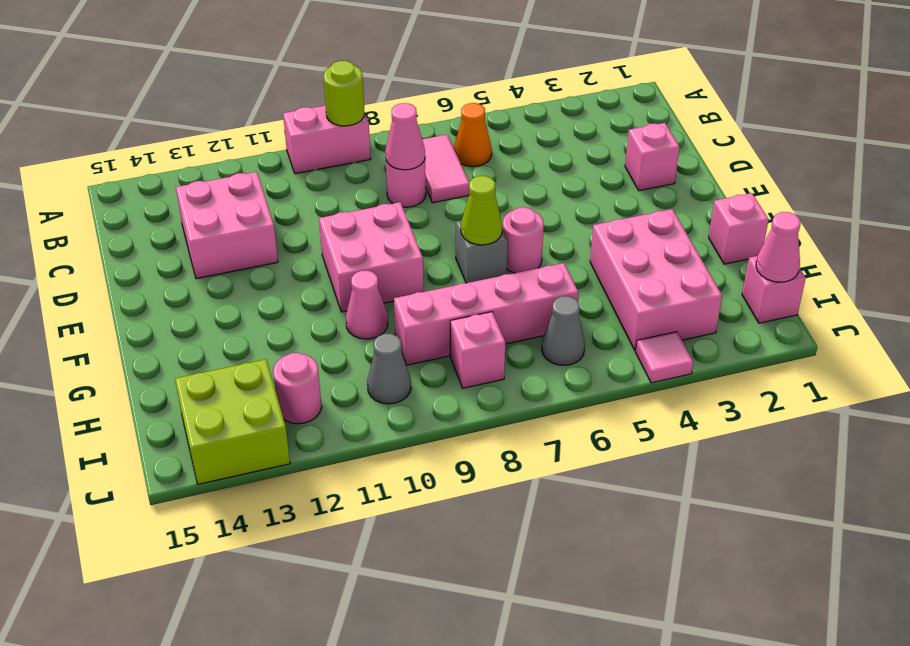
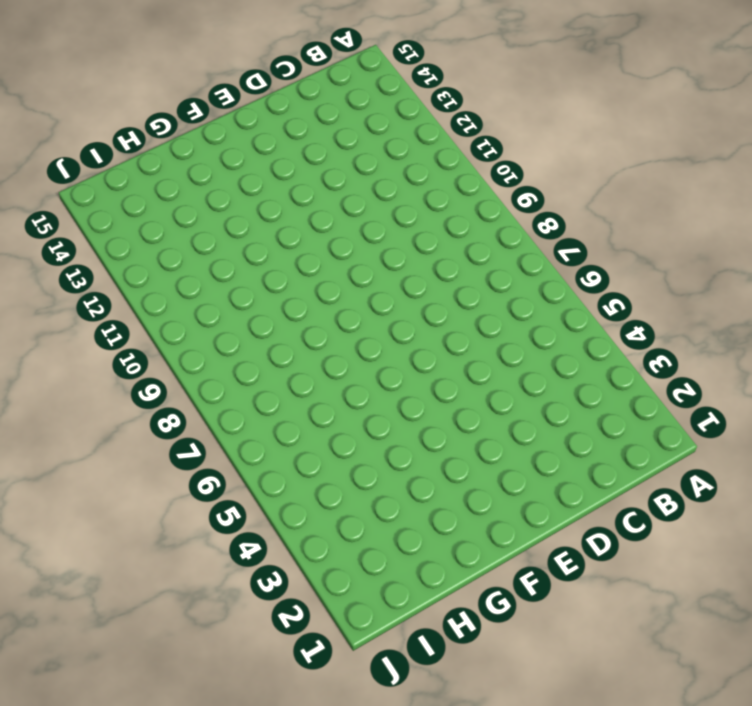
none -> pink brick A9:A10 level 1
none -> orange cone B6 level 1
none -> pink tile B7:C7 level 1

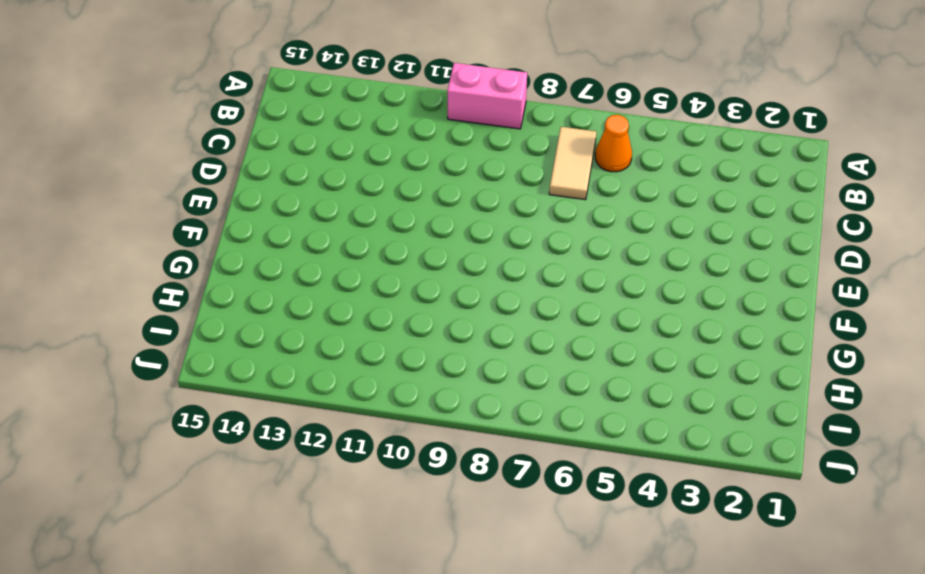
tan tile B7:C7 level 1 -> pink tile B7:C7 level 1
none -> pink round brick C8 level 1
none -> pink brick C12:D13 level 1
none -> pink brick D2 level 1

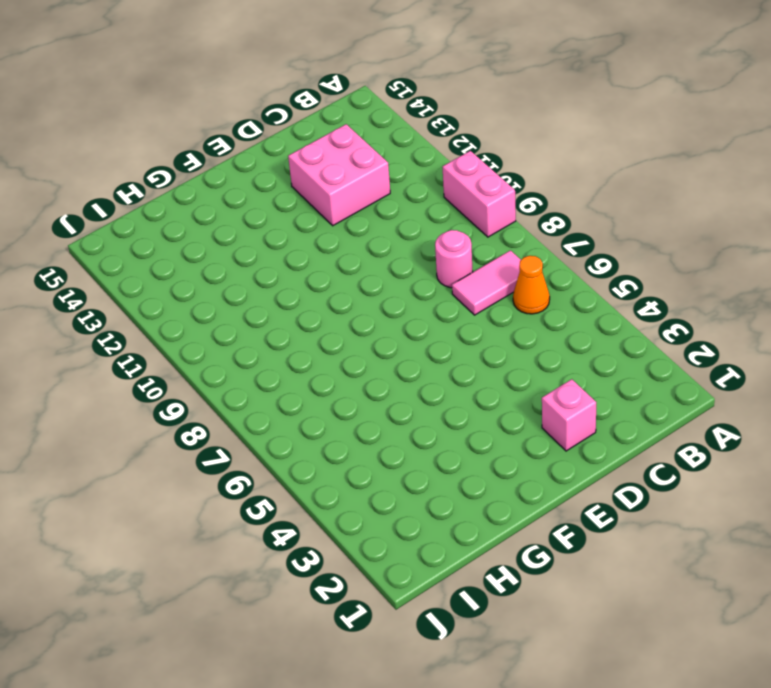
none -> pink brick E9:F10 level 1
none -> pink round brick F6 level 1
none -> grey brick F7 level 1

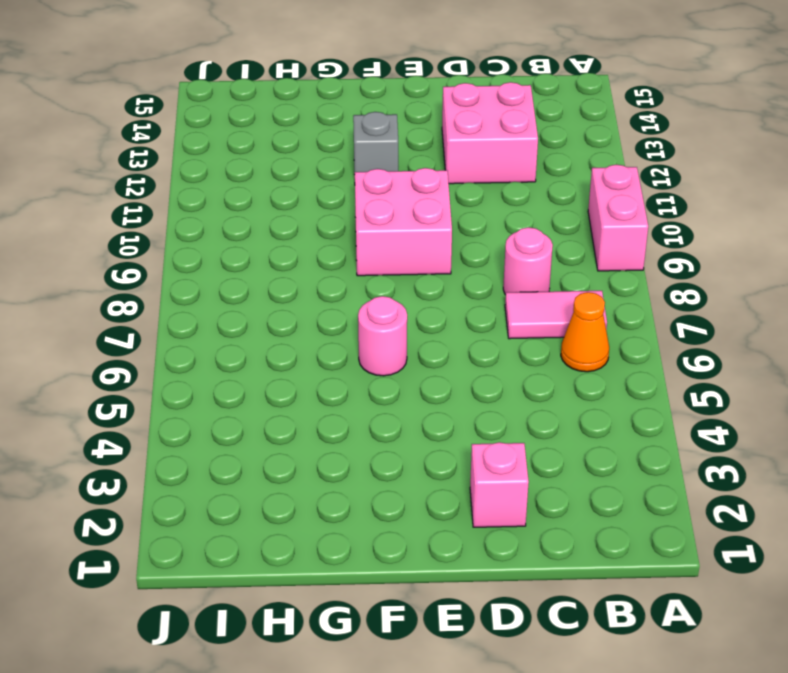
grey brick F12 level 1 -> grey brick F7 level 1
none -> pink brick G1 level 1
none -> pink brick G3:I4 level 1
none -> pink cone G10 level 1

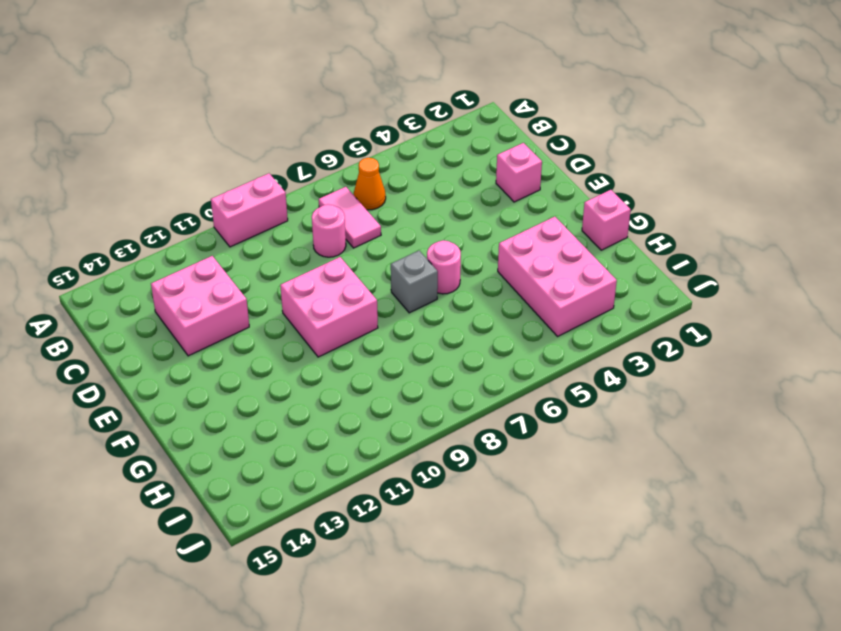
none -> pink cone G10 level 1
none -> pink brick H6:H9 level 1
none -> pink brick I1 level 1

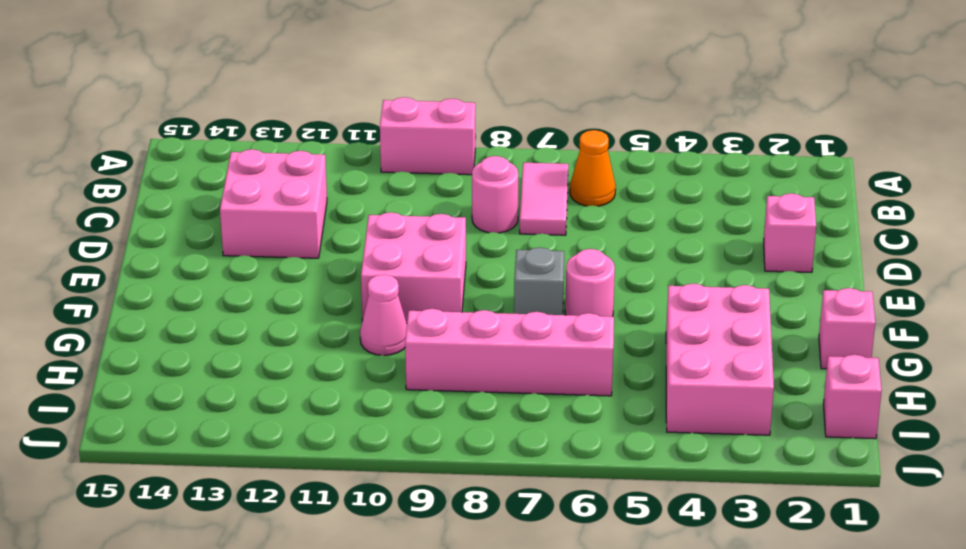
none -> grey cone I6 level 1
none -> pink brick I8 level 1
none -> grey cone I10 level 1

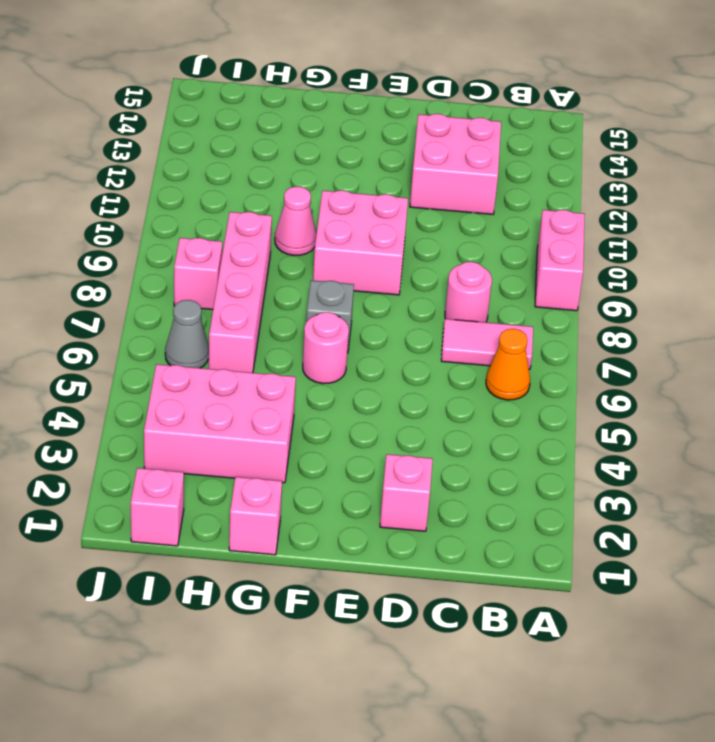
none -> grey cone I10 level 1
none -> pink round brick I12 level 1
none -> lime brick I13:J14 level 1

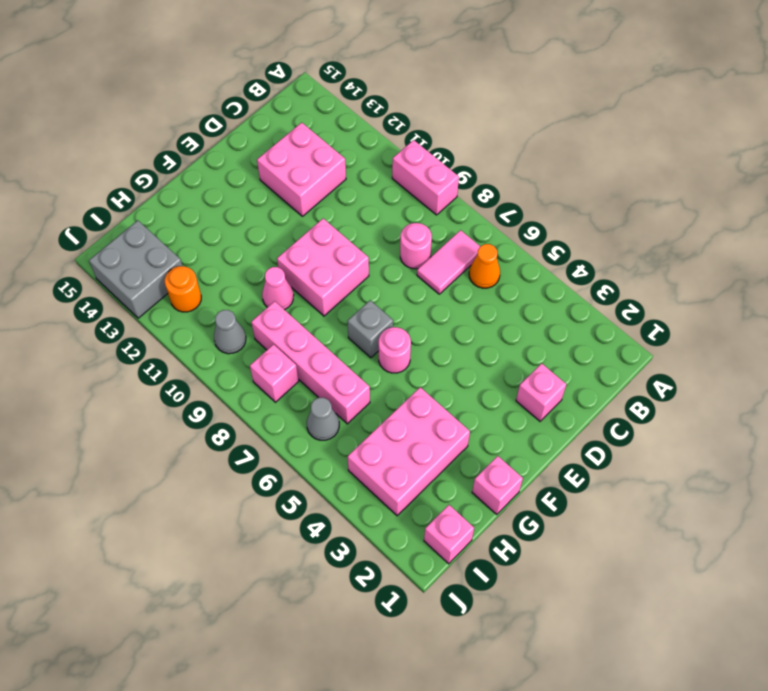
orange round brick I12 level 1 -> pink round brick I12 level 1
grey brick I13:J14 level 1 -> lime brick I13:J14 level 1
none -> pink tile J4 level 1
none -> lime round brick A9 level 2
none -> pink cone C8 level 2

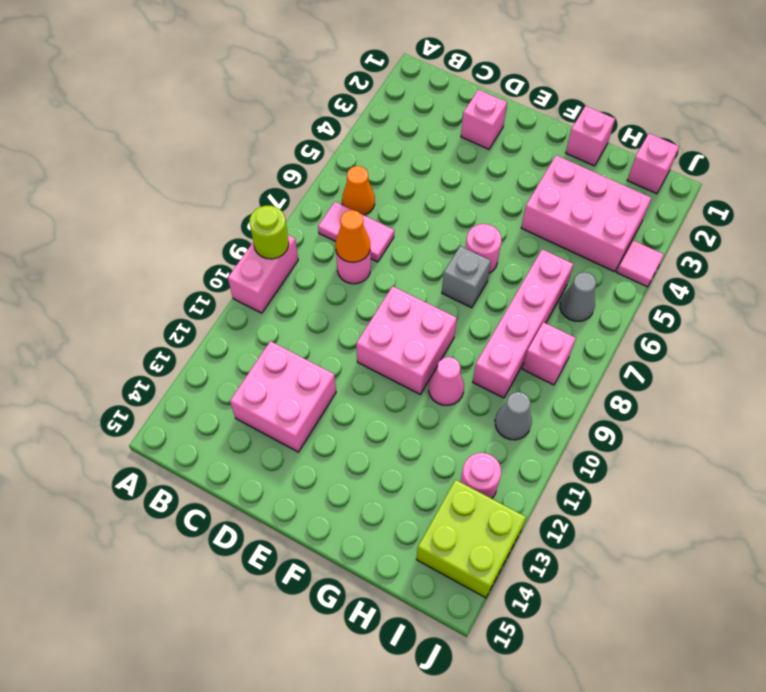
orange cone C8 level 2 -> pink cone C8 level 2
none -> lime cone F7 level 2
none -> pink cone I1 level 2

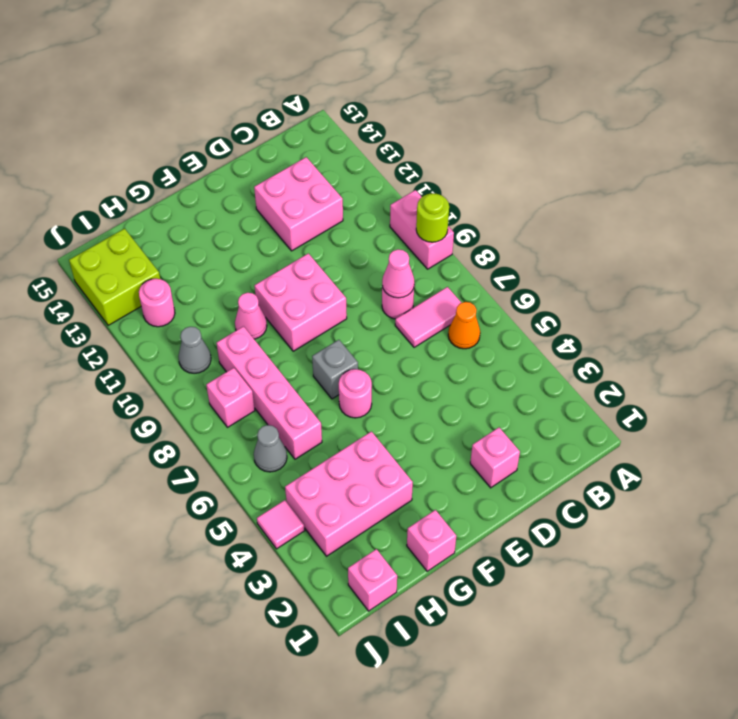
none -> lime cone F7 level 2
none -> pink cone I1 level 2

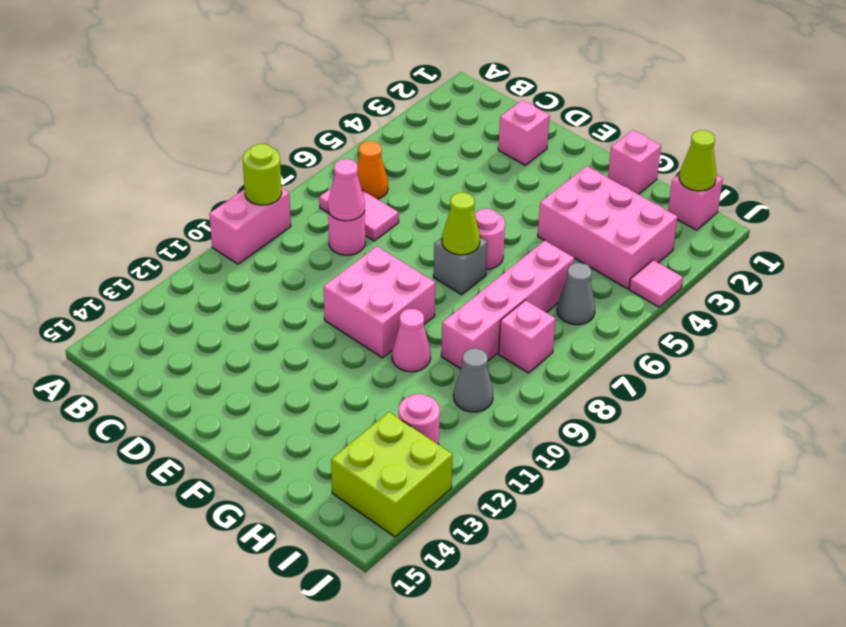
lime cone I1 level 2 -> pink cone I1 level 2
none -> pink brick C12:D13 level 1

